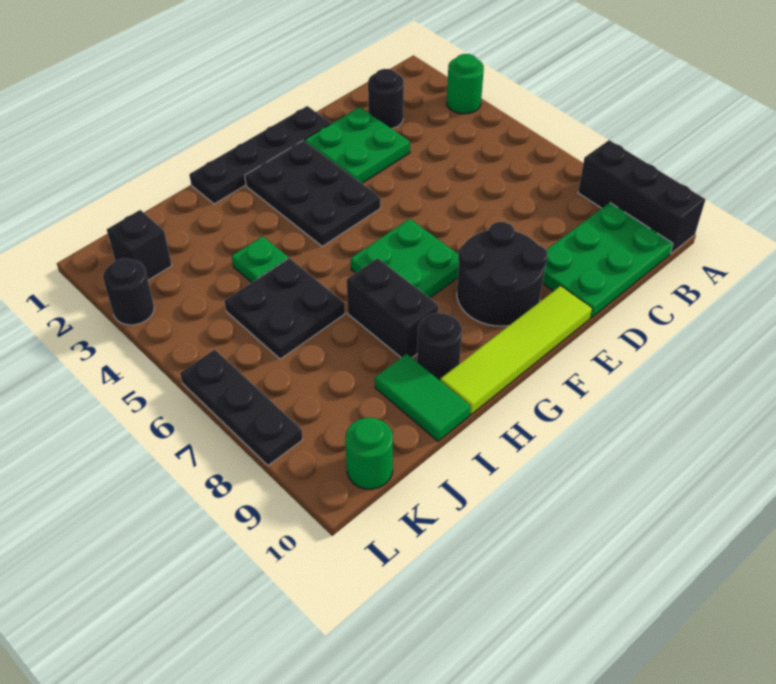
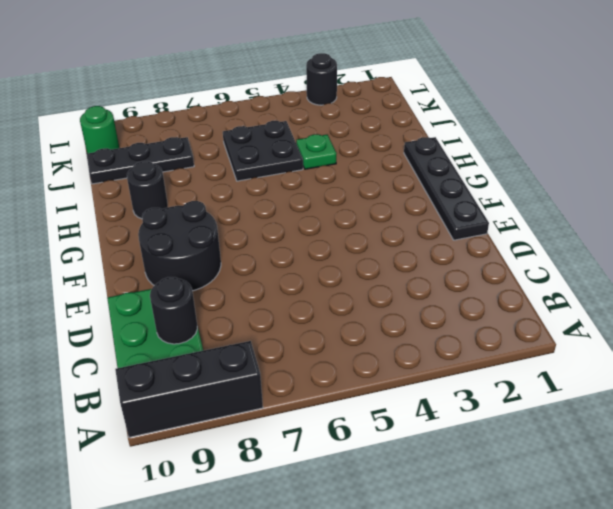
black round brick C9 level 2 -> black round brick C2 level 1
black plate J8:J10 level 1 -> black plate L6:L8 level 1
none -> green round brick A3 level 1
none -> green plate D2:E3 level 1
none -> lime tile E10:H10 level 1

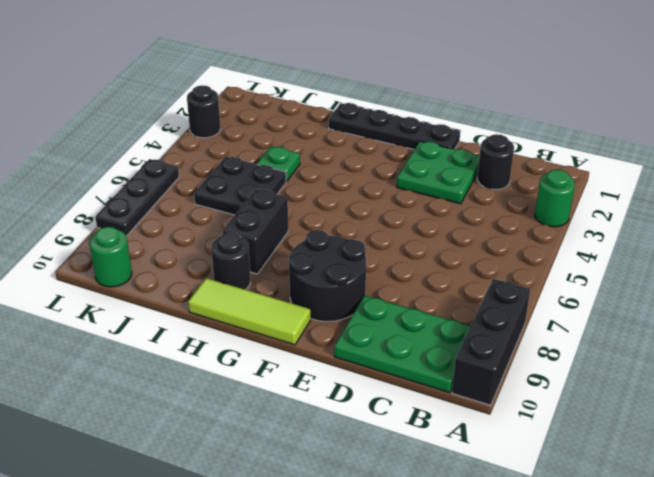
lime tile F10:H10 level 1 -> lime tile E10:H10 level 1
none -> black plate F2:G4 level 1
none -> green plate F6:G7 level 1
none -> green tile I9:I10 level 1

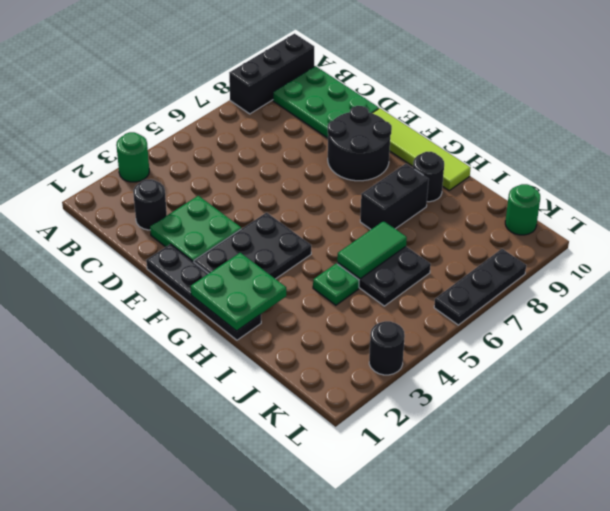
green plate G1:H2 level 2 -> green plate F6:G7 level 1
green tile I5:I6 level 2 -> green tile I9:I10 level 1
none -> black brick K2 level 1

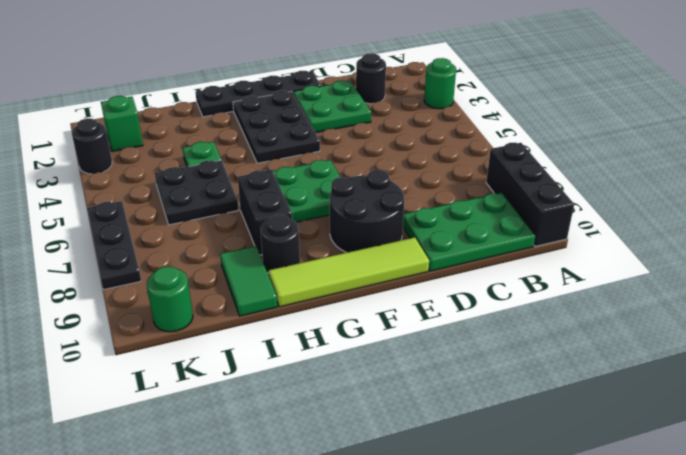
green brick K2 level 1 -> black brick K2 level 1

